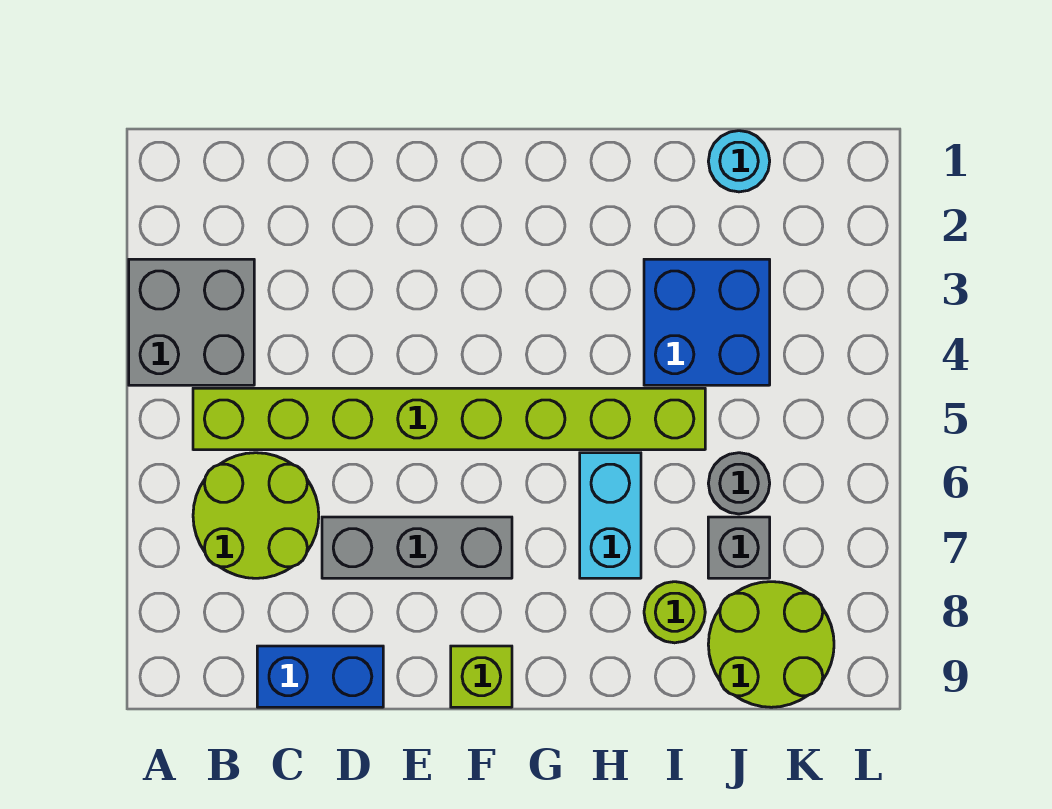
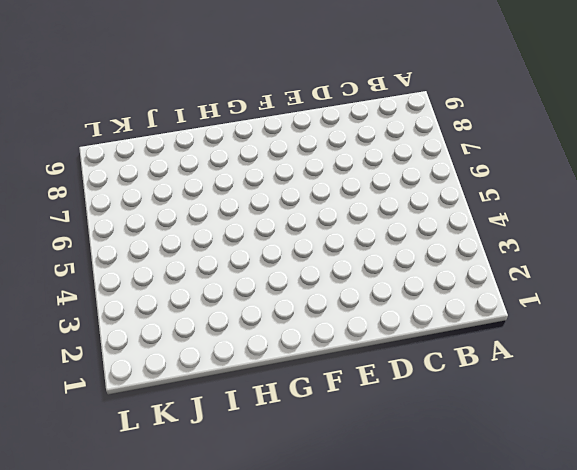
none -> grey brick A3:B4 level 1
none -> lime brick B5:I5 level 1
none -> lime round brick B6:C7 level 1

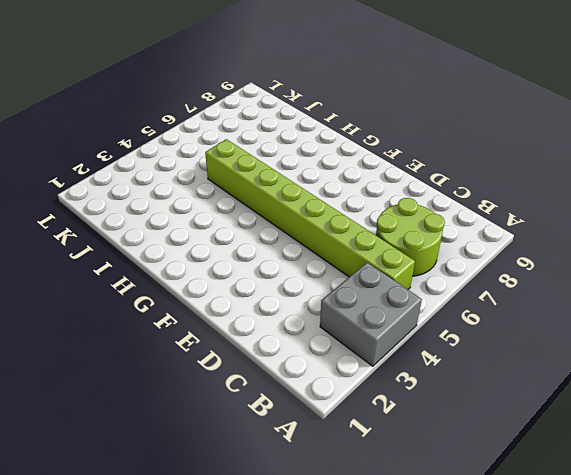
none -> blue brick C9:D9 level 1
none -> grey brick D7:F7 level 1
none -> lime brick F9 level 1

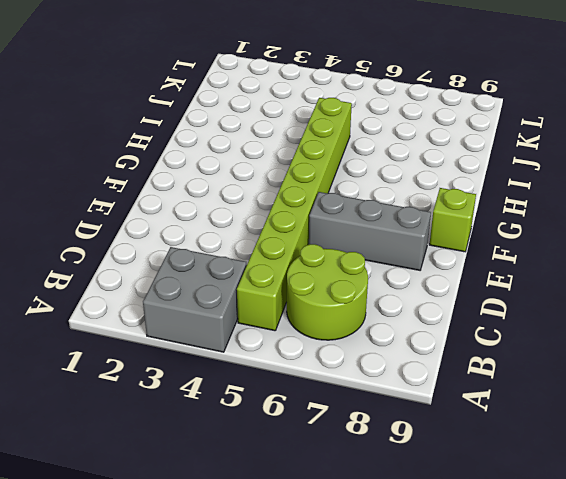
grey brick E6:E8 level 1 -> grey brick D7:F7 level 1
none -> blue brick C9:D9 level 1
none -> cyan brick H6:H7 level 1
none -> blue brick I3:J4 level 1

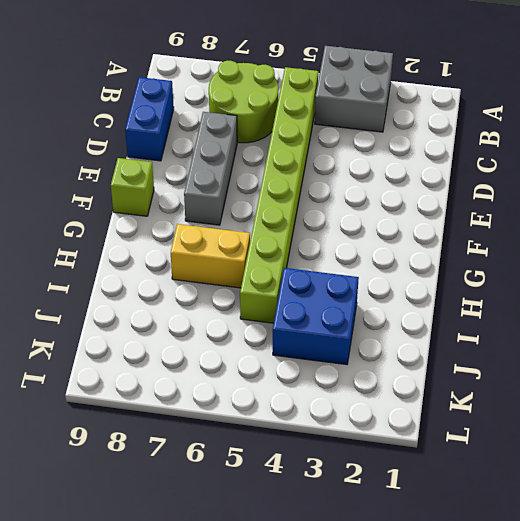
yellow brick H6:H7 level 1 -> cyan brick H6:H7 level 1
none -> lime round brick I8 level 1
none -> cyan round brick J1 level 1
none -> grey round brick J6 level 1

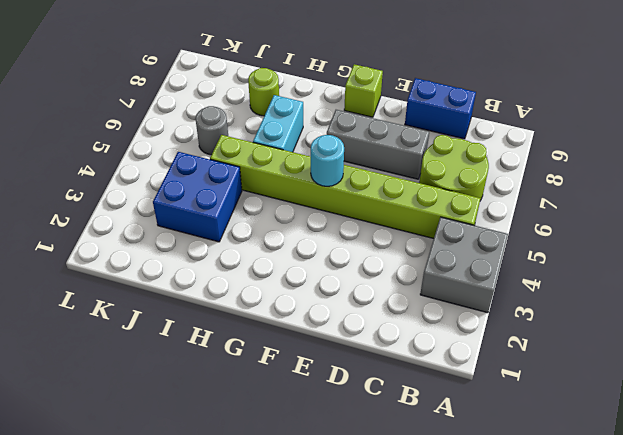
cyan round brick F5 level 2 -> cyan round brick J1 level 1
none -> grey brick J7 level 1
none -> lime round brick J8:K9 level 1

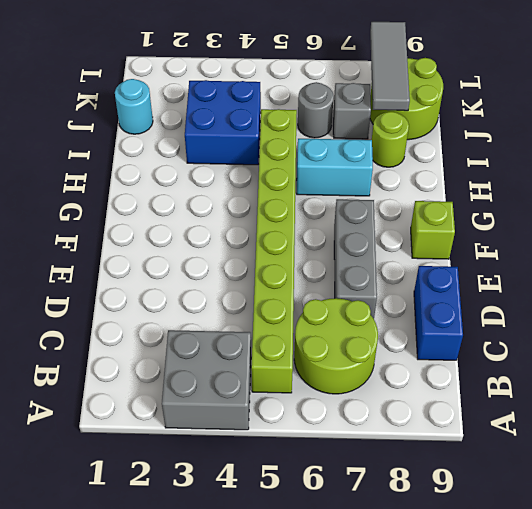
grey tile J8:L8 level 2 -> none

